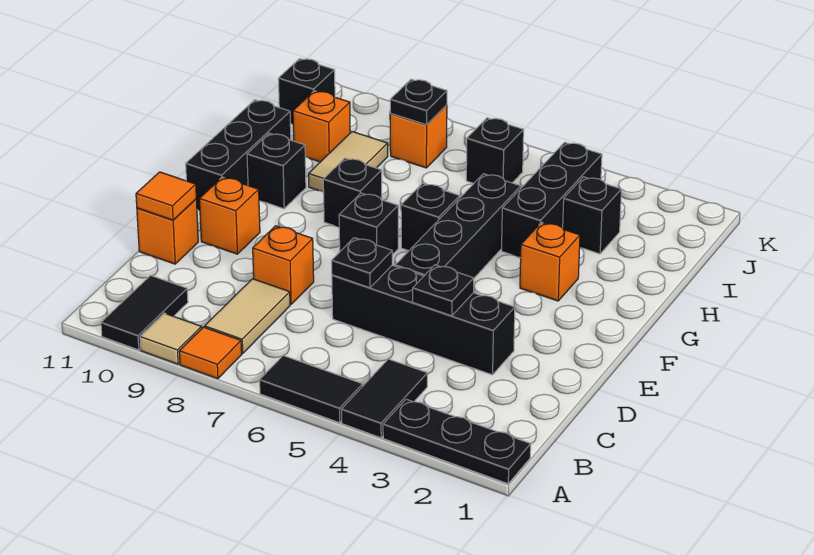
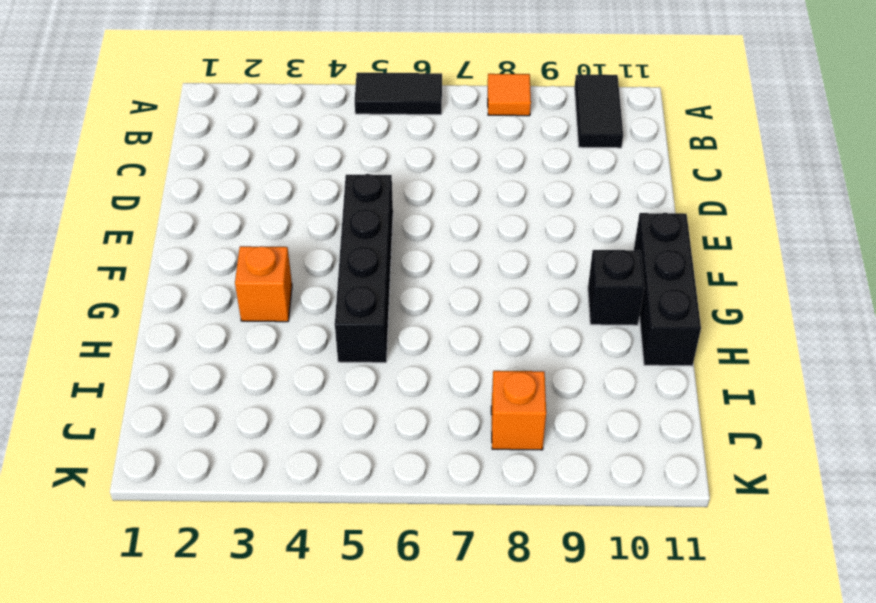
none -> black plate A1:A3 level 1
none -> black tile A4:B4 level 1
none -> tan tile A9 level 1

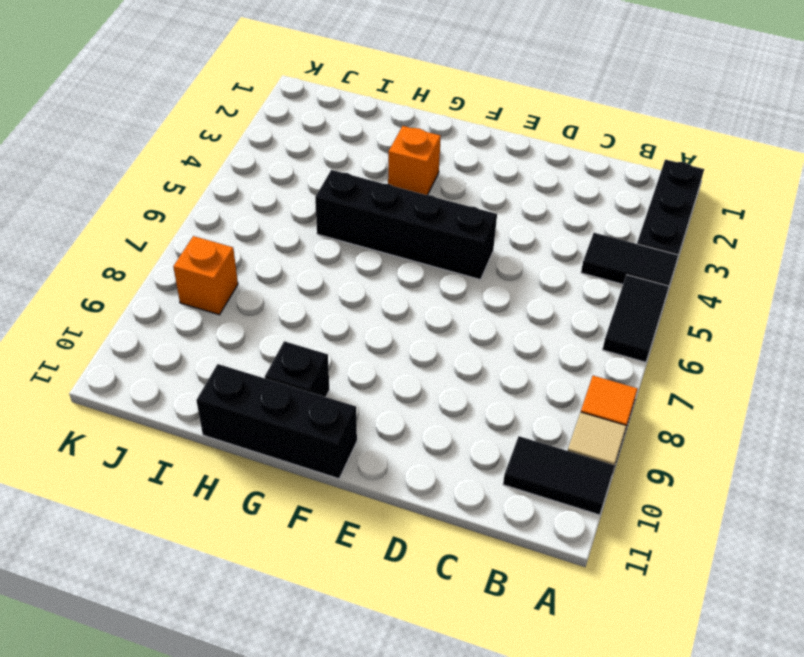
none -> tan tile B8:C8 level 1
none -> black brick D3:D6 level 1
none -> orange brick D8 level 1

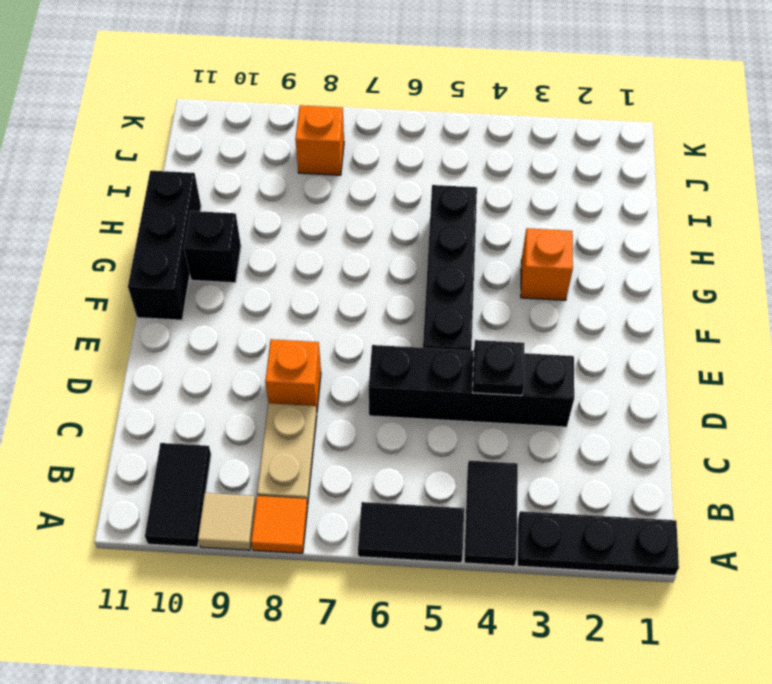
tan plate B8:C8 level 1 -> tan tile B8:C8 level 1
none -> orange brick D11 level 1
none -> orange brick E10 level 1
none -> black brick F7 level 1

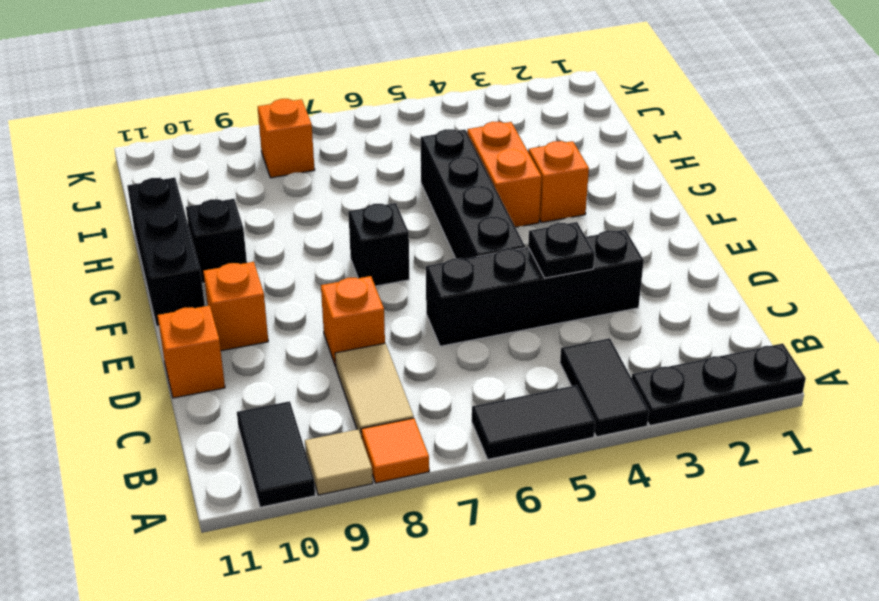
orange brick G4:H4 level 1 -> black brick H4:J4 level 1
none -> black brick G6 level 1
none -> black brick G8 level 1
none -> tan tile H9:I9 level 1

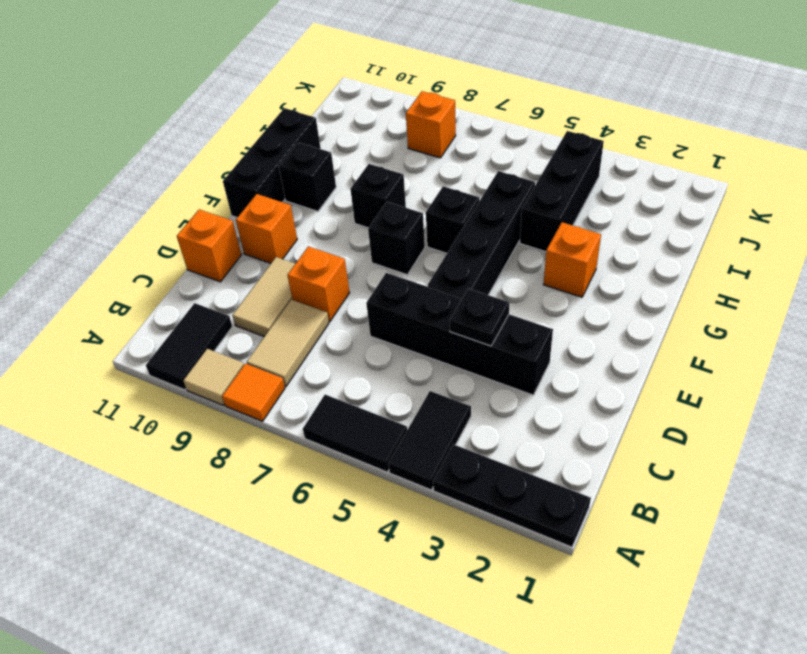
tan tile C9:D9 level 1 -> tan tile H9:I9 level 1
none -> black brick I3 level 1
none -> orange brick I10 level 1
none -> black brick J6 level 1

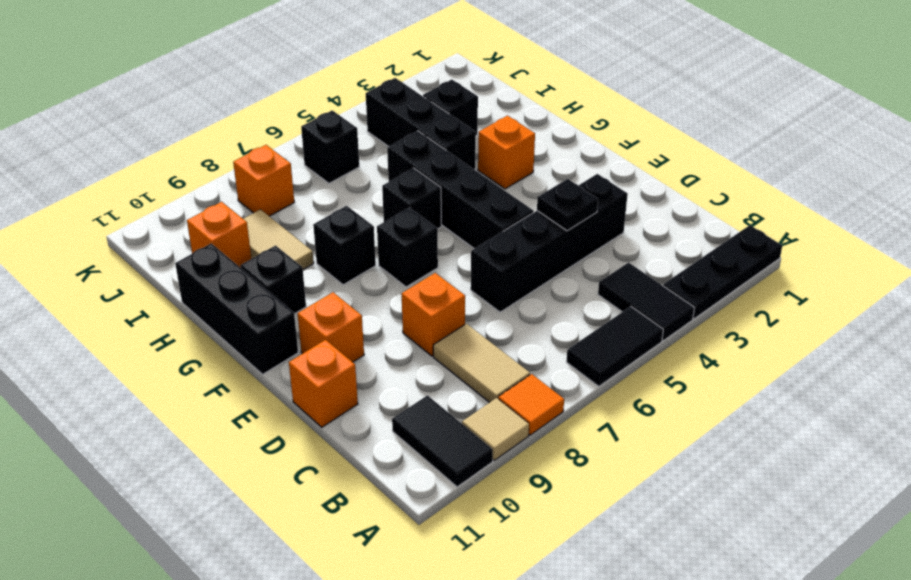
none -> black brick J11 level 1
none -> black plate D6 level 2
none -> orange tile D11 level 2

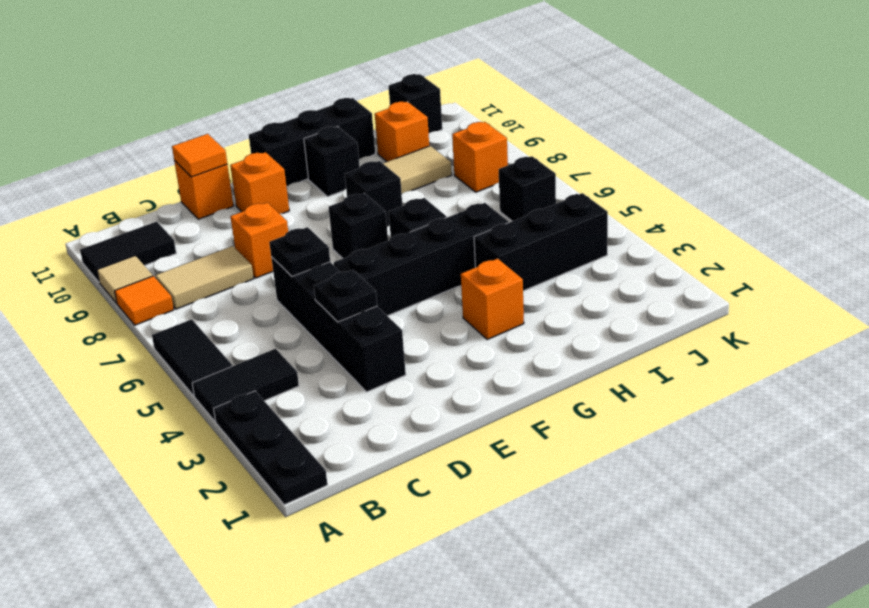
none -> black brick I3 level 1
none -> black plate J8 level 2

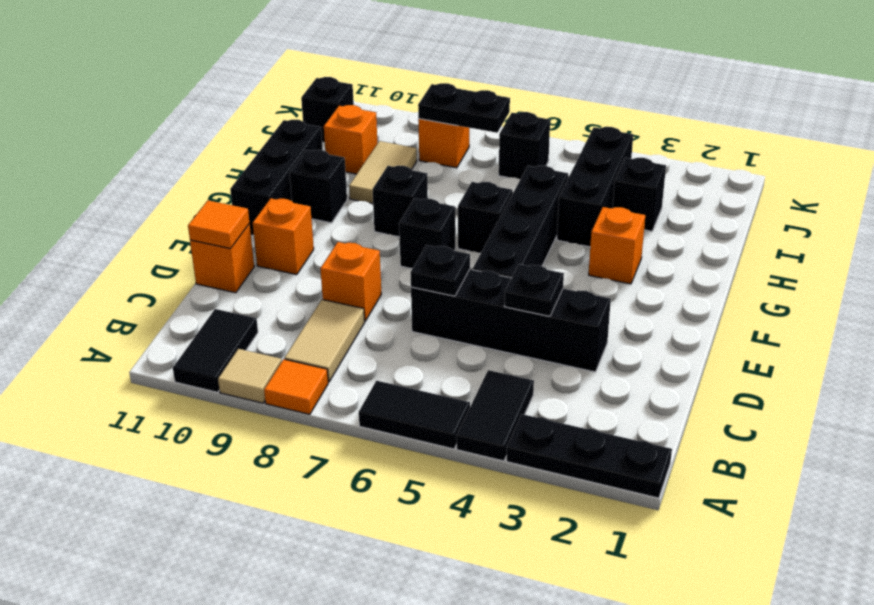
black plate J7:J8 level 2 -> black plate J8 level 2

